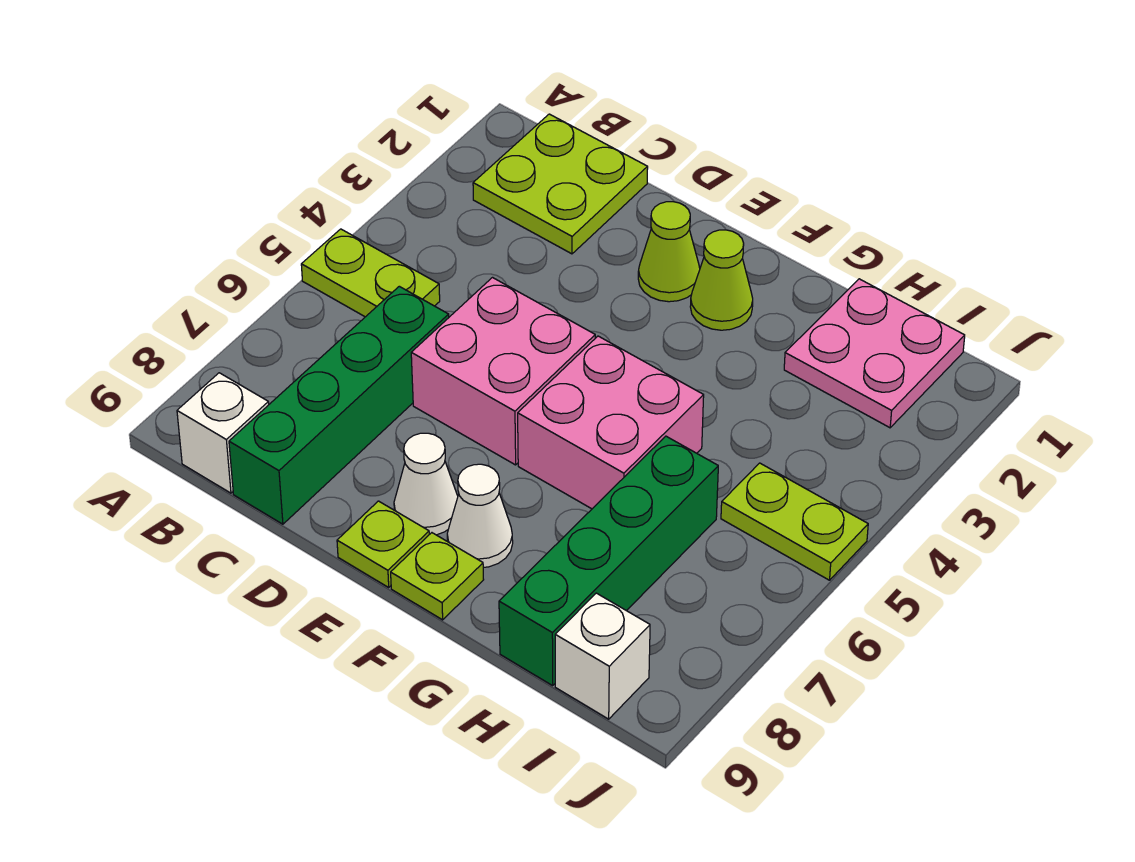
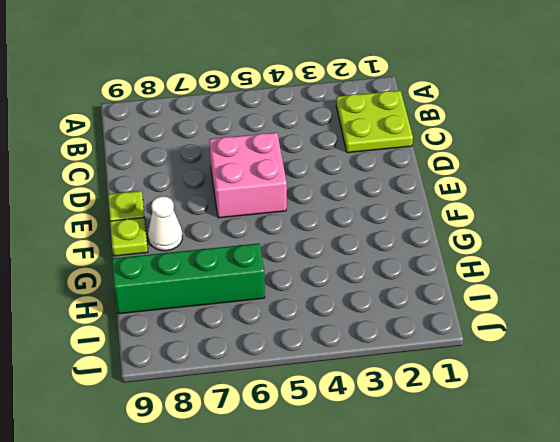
none -> lime plate A5:B5 level 1
none -> white brick B9 level 1
none -> green brick C6:C9 level 1

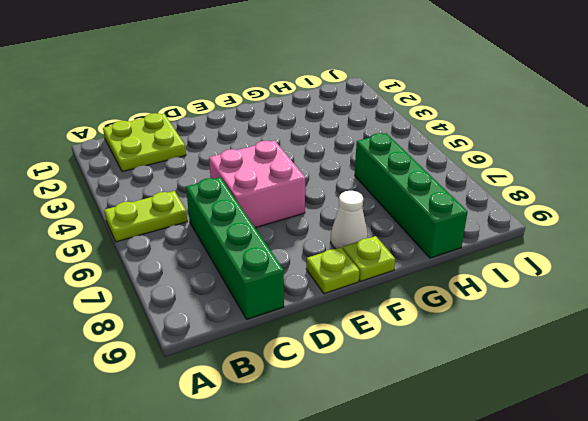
none -> white brick B9 level 1
none -> lime cone E2 level 1
none -> white cone E8 level 1

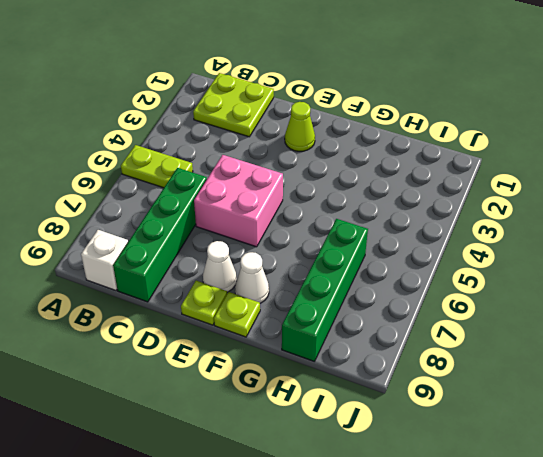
none -> lime cone F2 level 1
none -> pink brick F5:G6 level 1
none -> pink plate H1:I2 level 1

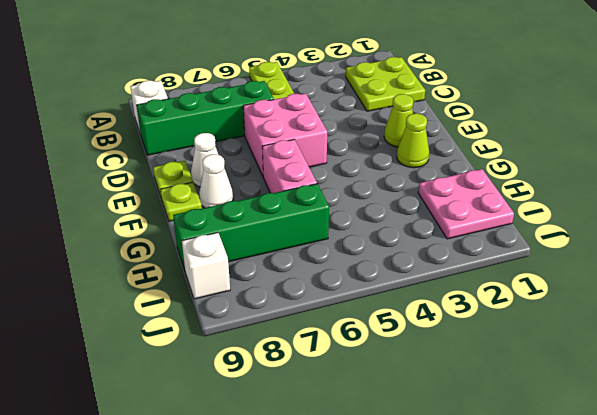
pink brick F6:G6 level 1 -> pink brick F5:G6 level 1
none -> lime plate I5:J5 level 1

